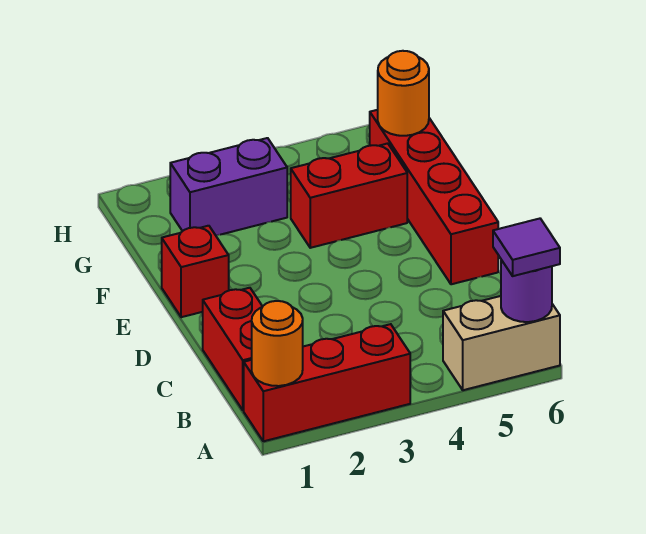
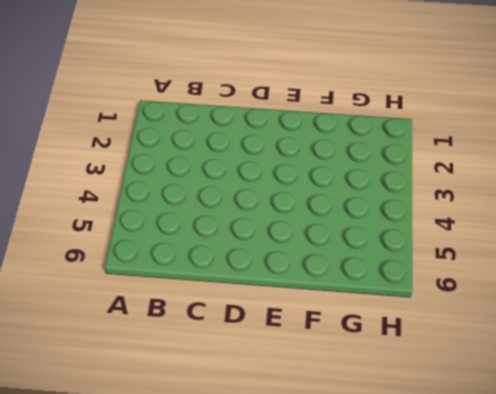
none -> red brick A1:A3 level 1
none -> tan brick A5:A6 level 1

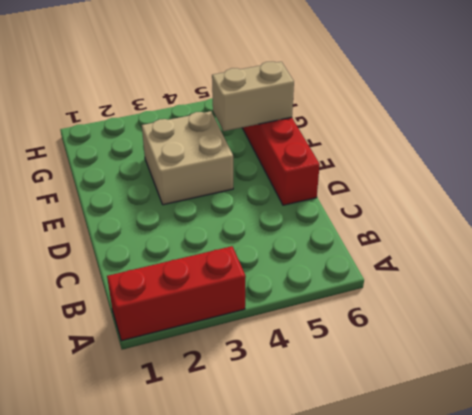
tan brick E3:F4 level 1 -> red brick F4:F5 level 1
tan brick F5:F6 level 2 -> tan brick A5:A6 level 1
none -> red brick B1:C1 level 1
none -> red brick E1 level 1

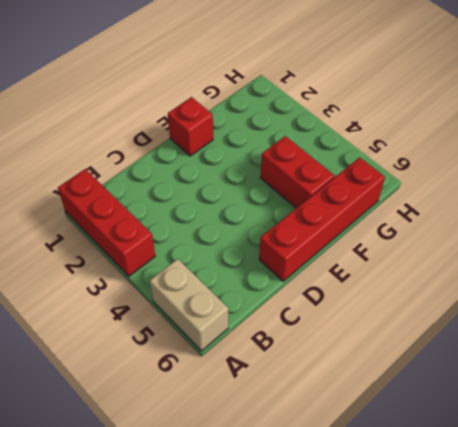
none -> red brick B1:C1 level 1
none -> purple brick G2:G3 level 1

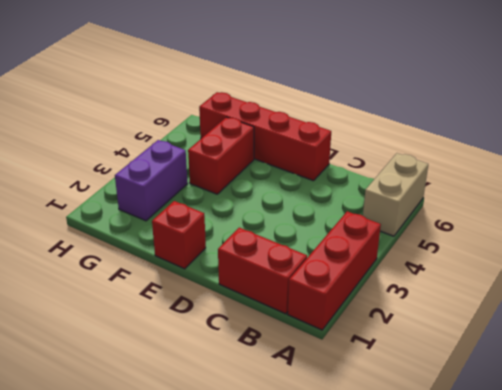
none -> orange round brick A1 level 2
none -> purple round brick A6 level 2

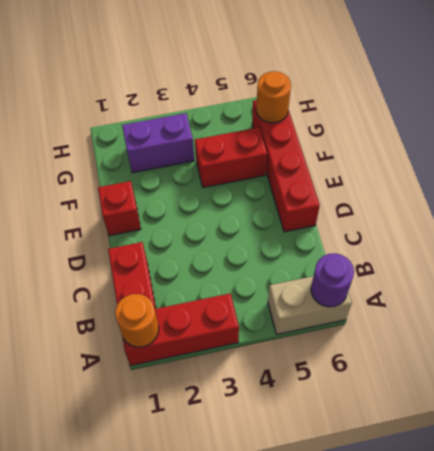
none -> purple tile A6 level 3

